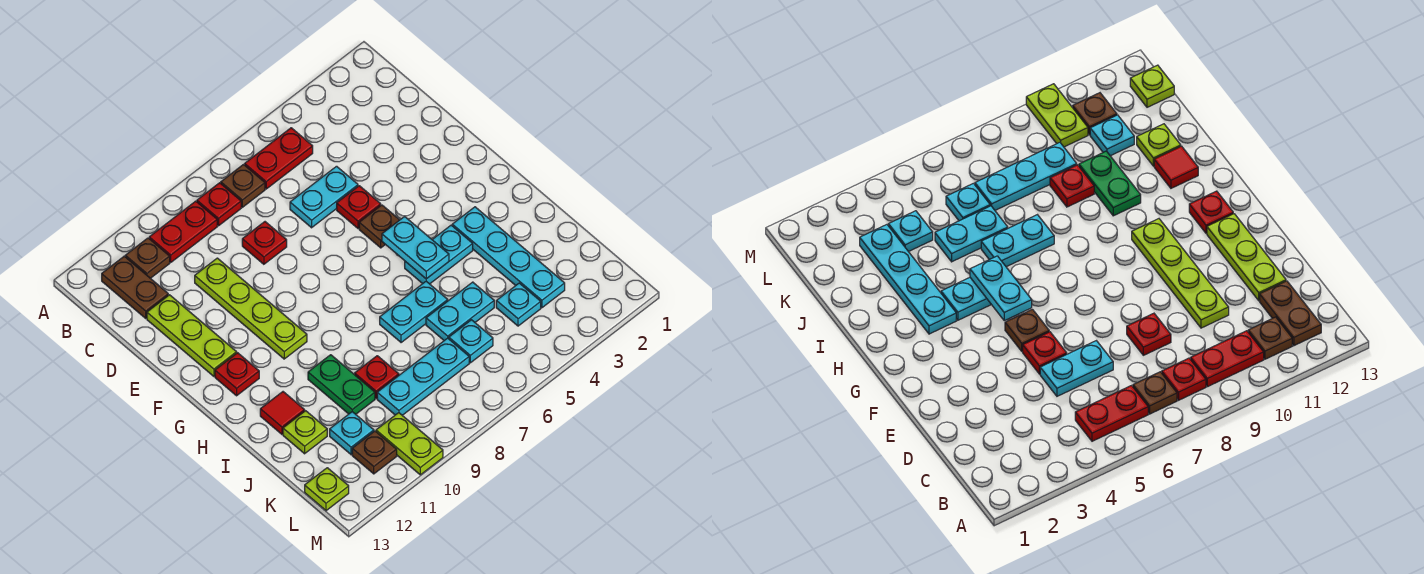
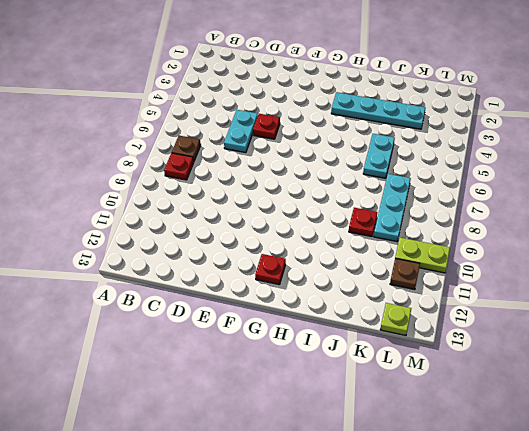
none -> red plate B5:B6 level 1
none -> red plate B9:B10 level 1
none -> brown plate B11 level 1

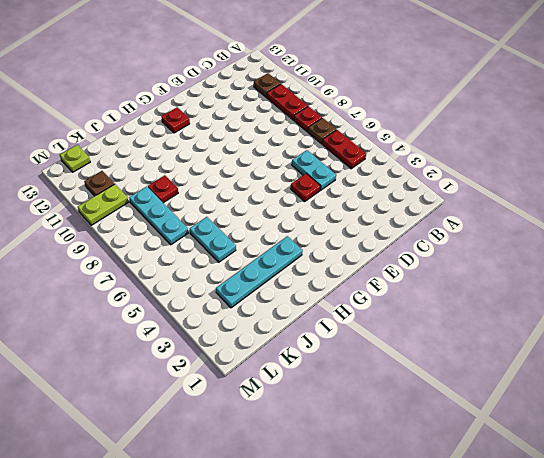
none -> brown plate B12:C12 level 1
none -> red plate D8 level 1
none -> lime plate D10:G10 level 1

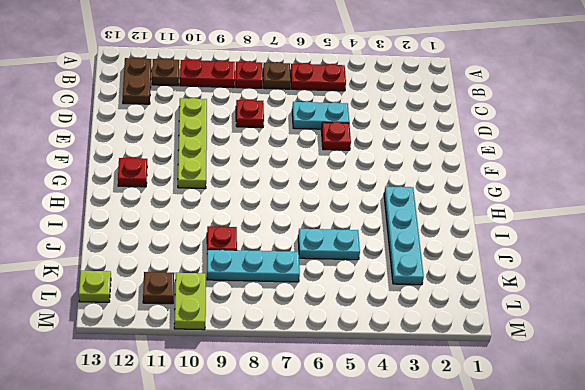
none -> lime plate D12:F12 level 1
none -> brown plate F5 level 1
none -> cyan plate H4:H5 level 1

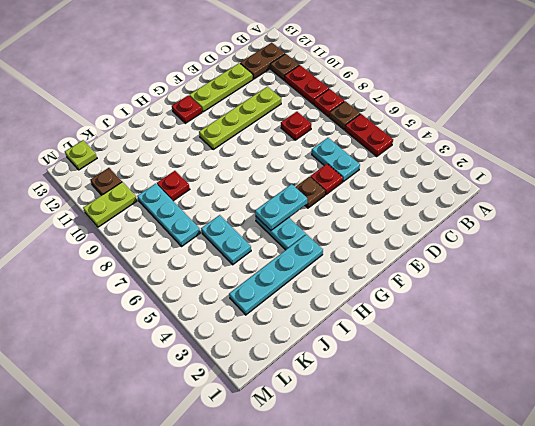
none -> cyan plate I6:I7 level 1
none -> green plate I10:J10 level 1
none -> red tile I12 level 1

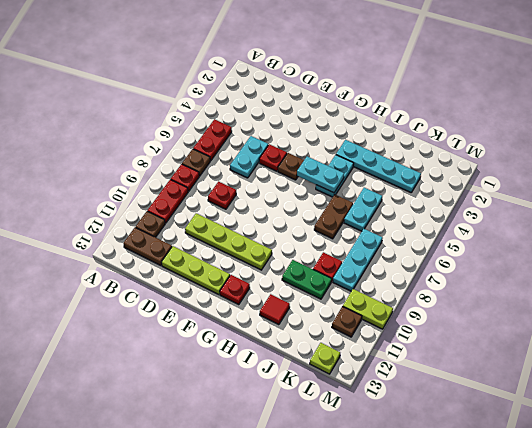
brown plate I6:I7 level 1 -> cyan plate I6:I7 level 1
none -> lime plate J12 level 1
none -> cyan plate K4 level 1
none -> cyan plate K6 level 1

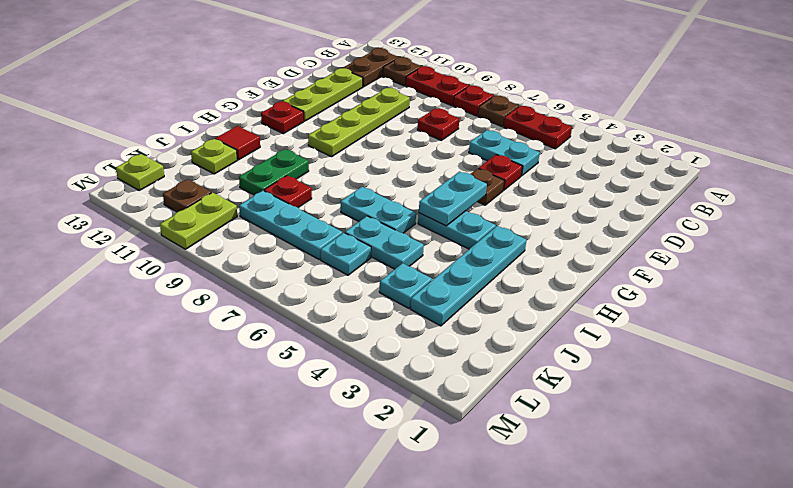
none -> cyan plate K11 level 1

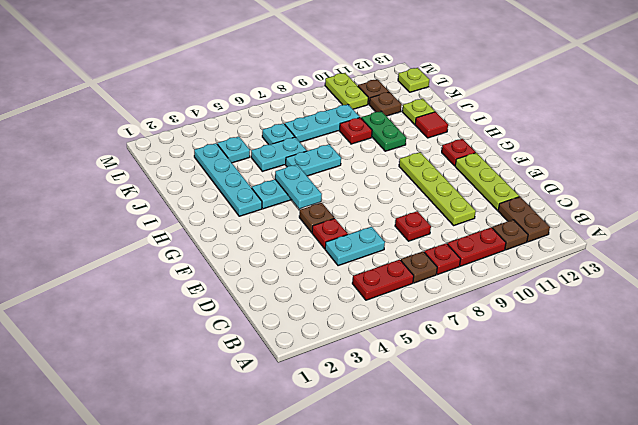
brown plate K11 level 1 -> cyan plate K11 level 1

